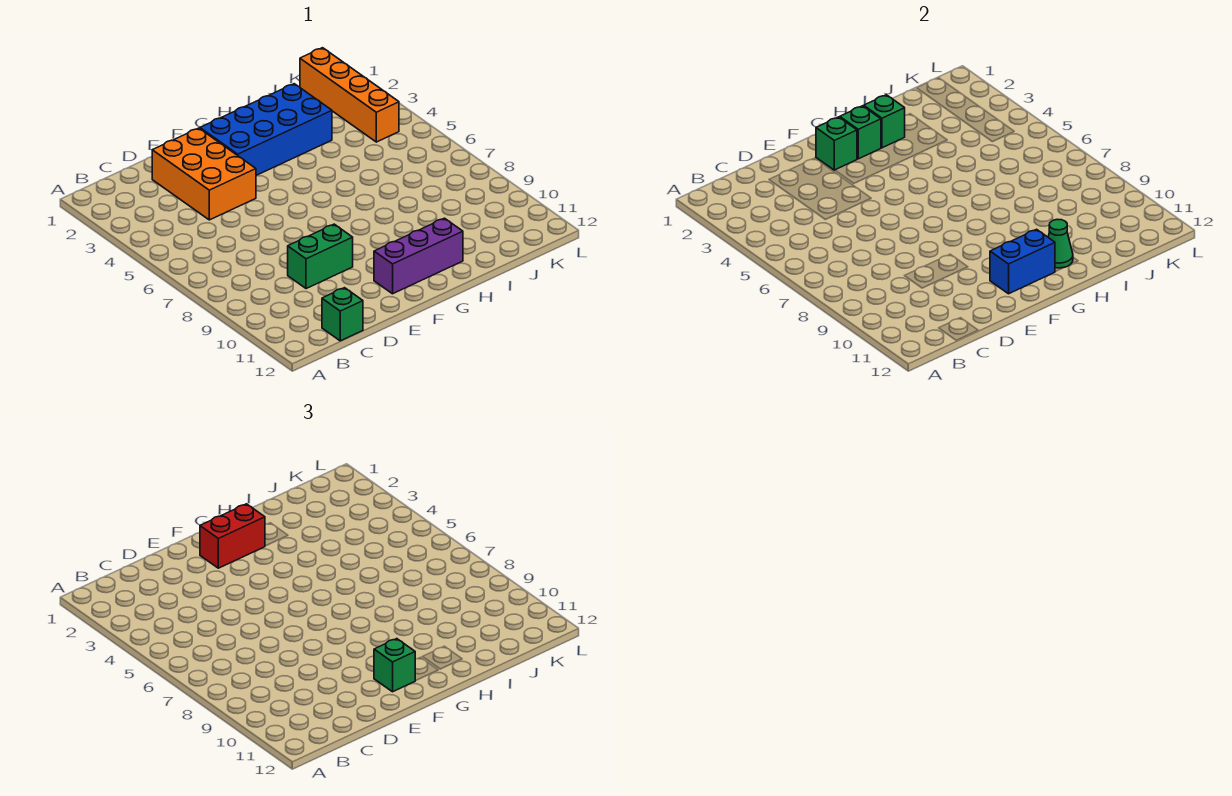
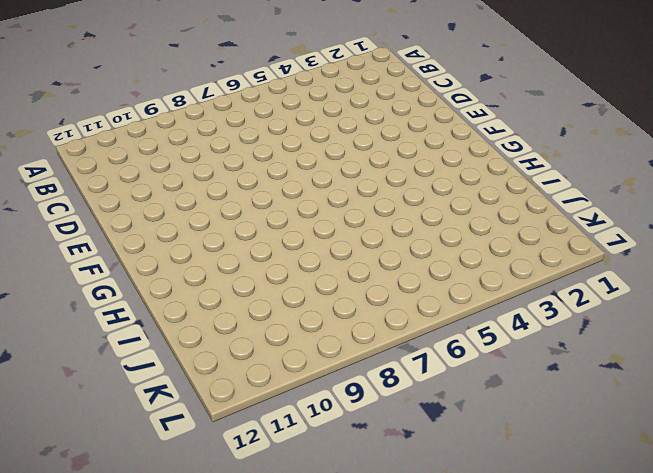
none -> green brick C12 level 1
none -> orange brick D2:E4 level 1
none -> green brick D9:E9 level 1

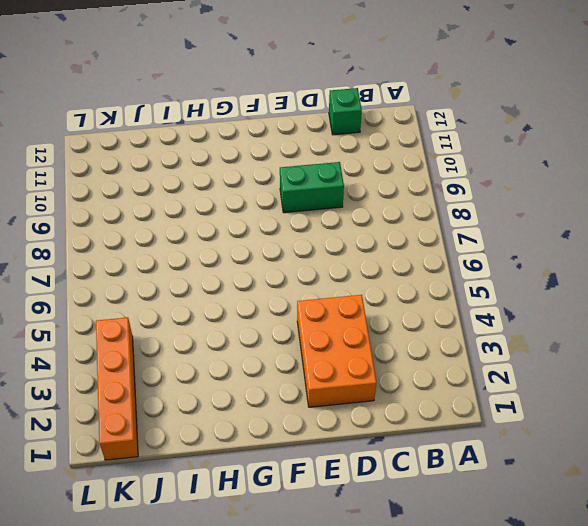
none -> blue brick F2:I3 level 1
none -> purple brick F11:H11 level 1
none -> green brick F2 level 2

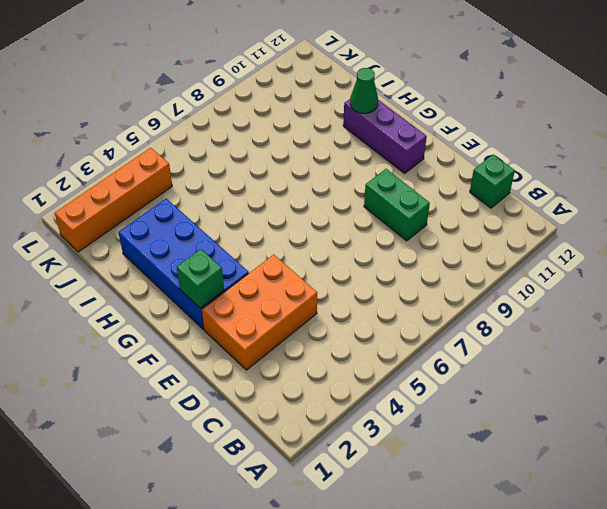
none -> blue brick F11:G11 level 2
none -> green brick G2 level 2
none -> green brick H2 level 2

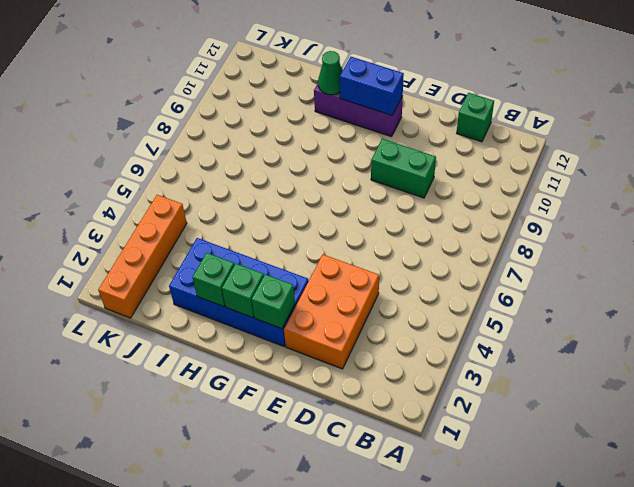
none -> red brick F2:G2 level 3
none -> green brick F11 level 3

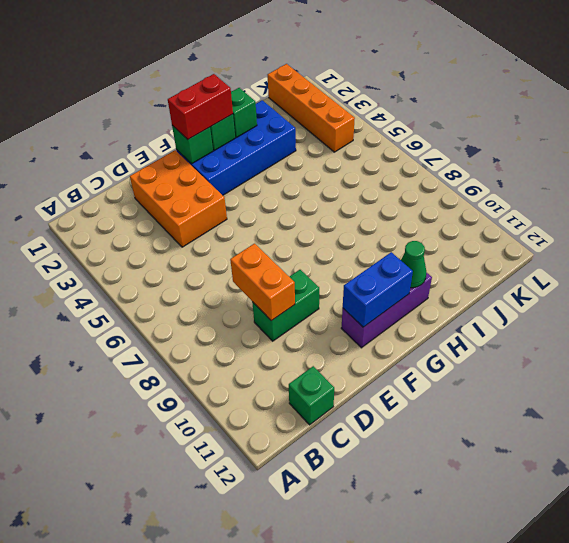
orange brick D8:D9 level 2 -> none
none -> green brick F11 level 3

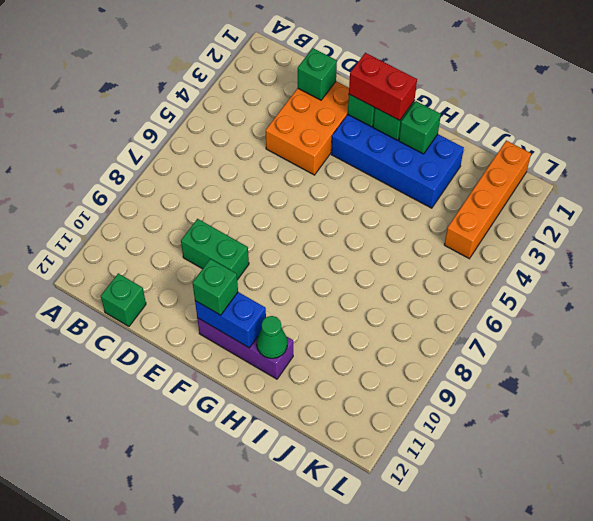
green brick D2 level 2 -> none

